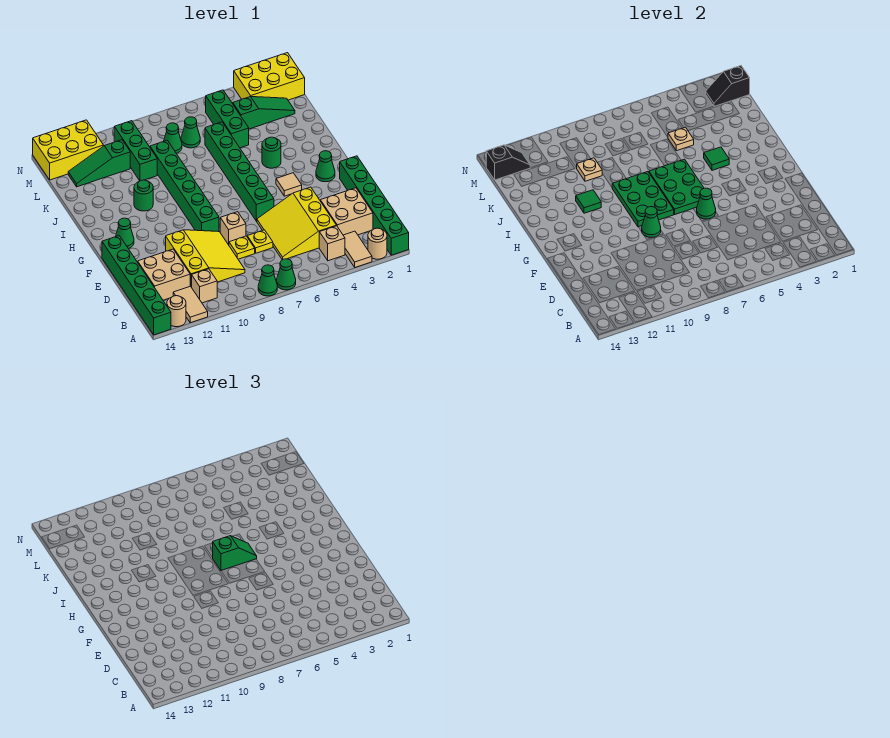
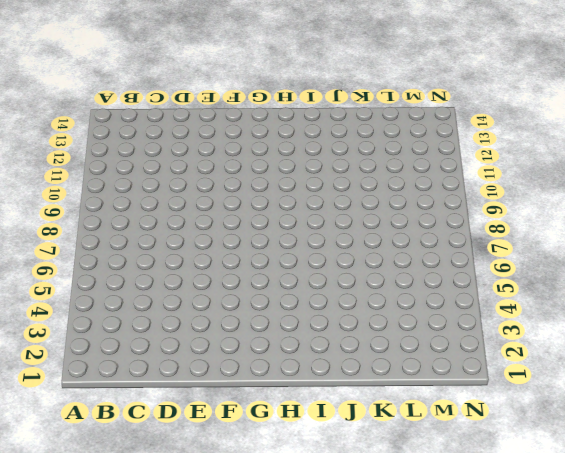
none -> green brick A1:F1 level 1
none -> tan round brick A2 level 1
none -> tan tile A3:B3 level 1
none -> green cone A7 level 1

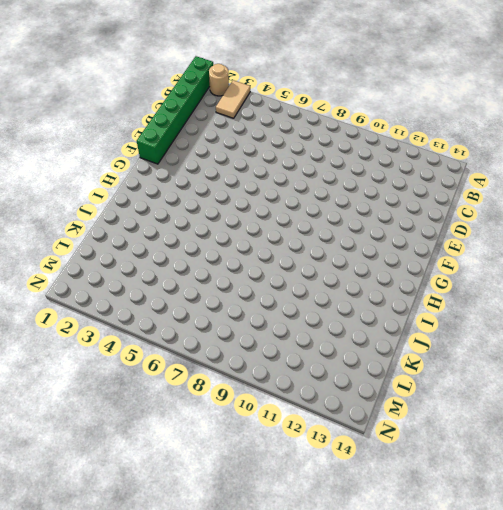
none -> green cone A7 level 1
none -> green cone A8 level 1
none -> tan tile A12:B12 level 1
none -> tan round brick A13 level 1

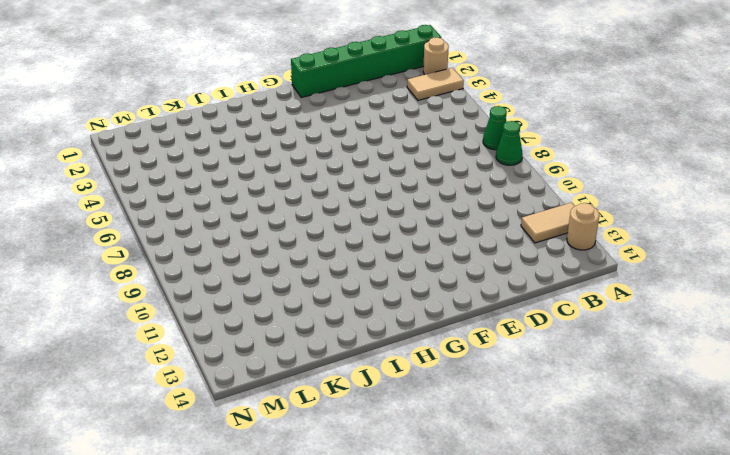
none -> green brick A14:F14 level 1
none -> tan brick B4 level 1
none -> tan brick B11 level 1
none -> tan brick C2:D3 level 1

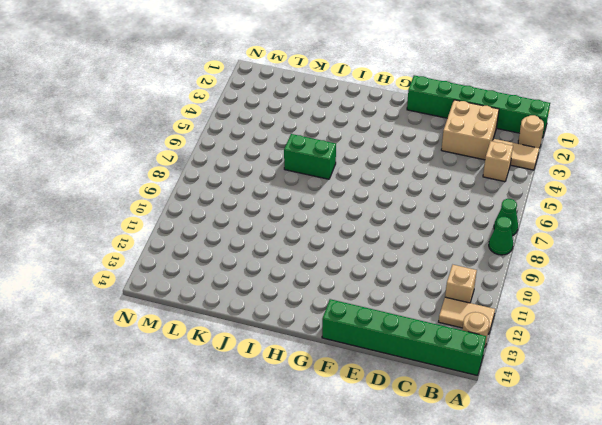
green brick I6:J6 level 1 -> green brick F6:K6 level 1
none -> yellow slope C4:E6 level 1 top 4
none -> yellow slope C9:E11 level 1 top 11
none -> tan brick C12:D13 level 1
none -> yellow plate D7 level 1

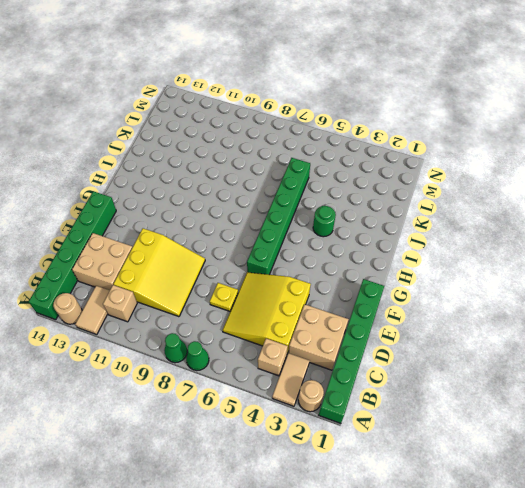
none -> yellow plate D8 level 1
none -> tan brick E8 level 1
none -> green brick F9:K9 level 1
none -> green cone G2 level 1

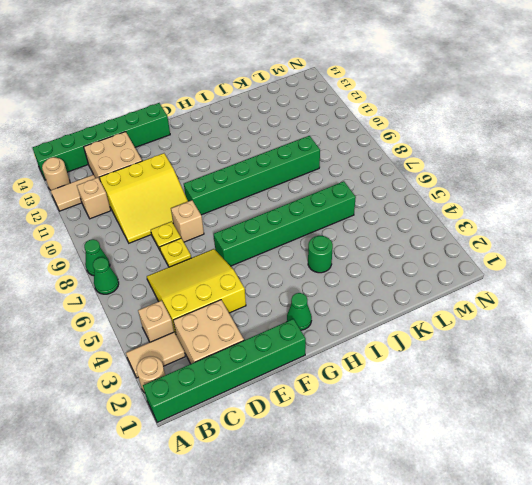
none -> tan tile G4 level 1
none -> green cone G13 level 1
none -> green round brick I11 level 1
none -> green brick K5:M5 level 1

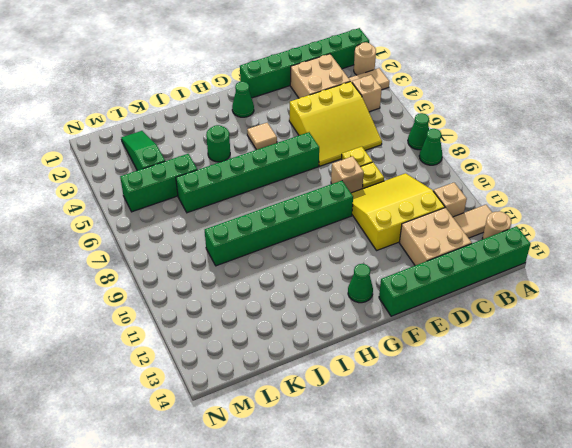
none -> green round brick I11 level 1
none -> green brick K10:M10 level 1
none -> green cone L7 level 1
none -> green cone L8 level 1

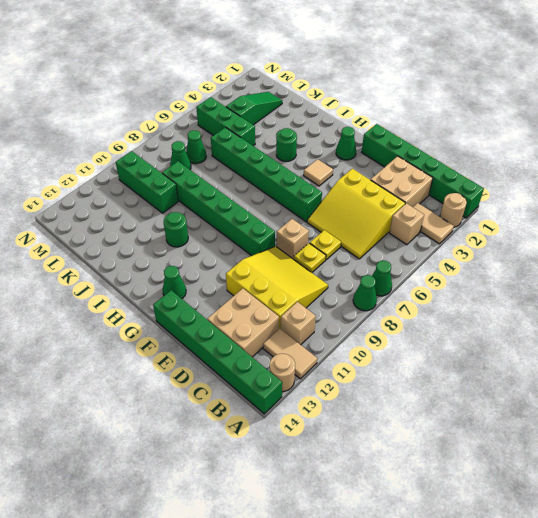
none -> green slope L11:L13 level 1 top 11
none -> yellow brick M1:N3 level 1
none -> yellow brick M12:N14 level 1
none -> green cone F6 level 2

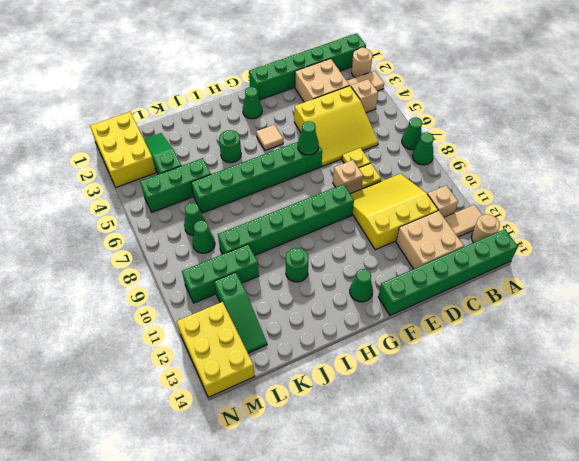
none -> green cone F9 level 2
none -> green plate G6:I7 level 2
none -> green plate G8:I9 level 2
none -> green tile I4 level 2

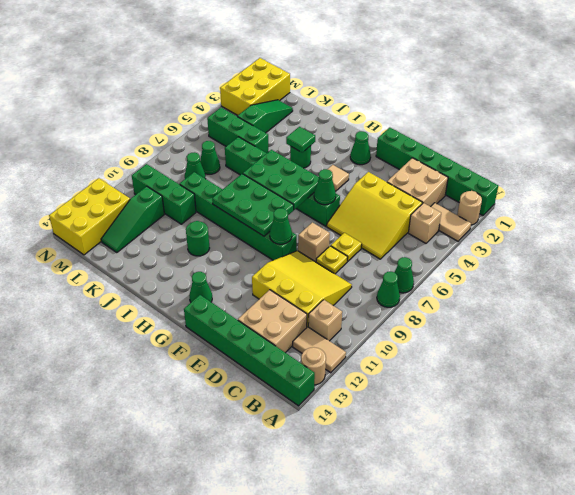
none -> green tile I11 level 2
none -> tan plate K5 level 2
none -> tan plate K10 level 2
none -> black slope M1:M2 level 2 top 1

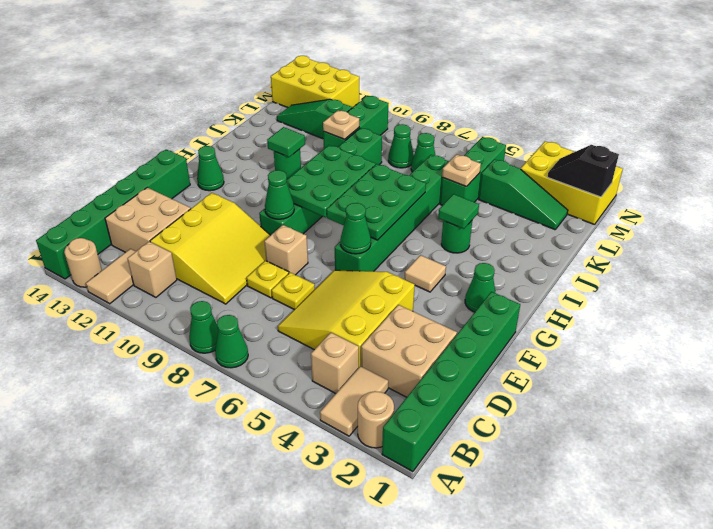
none -> black slope M13:M14 level 2 top 14
none -> green slope H6:H7 level 3 top 7

